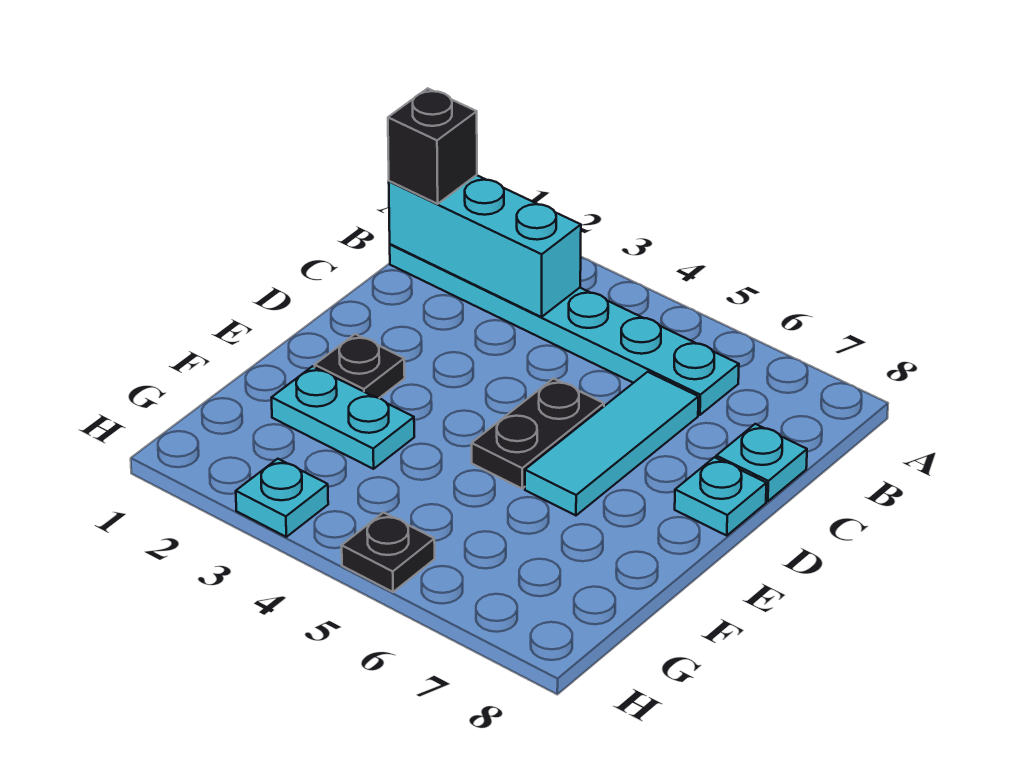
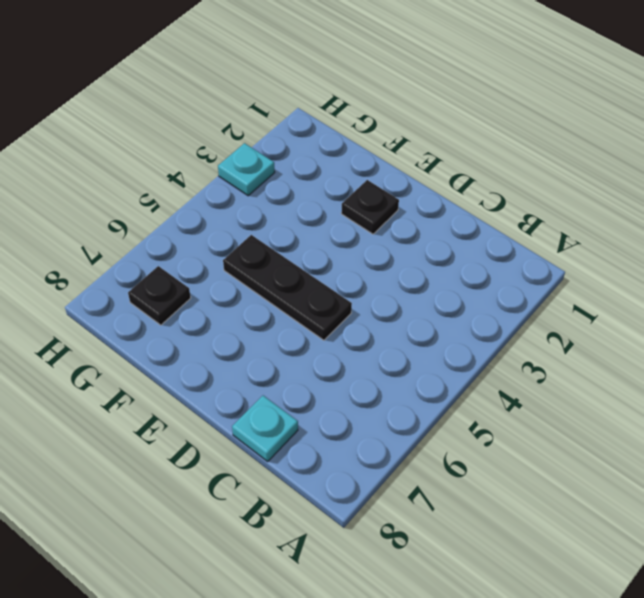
black plate D5:F5 level 1 -> black plate D5:E5 level 1
black plate G7 level 1 -> black plate H5 level 1
none -> cyan plate B1:B6 level 1
none -> cyan tile C6:E6 level 1

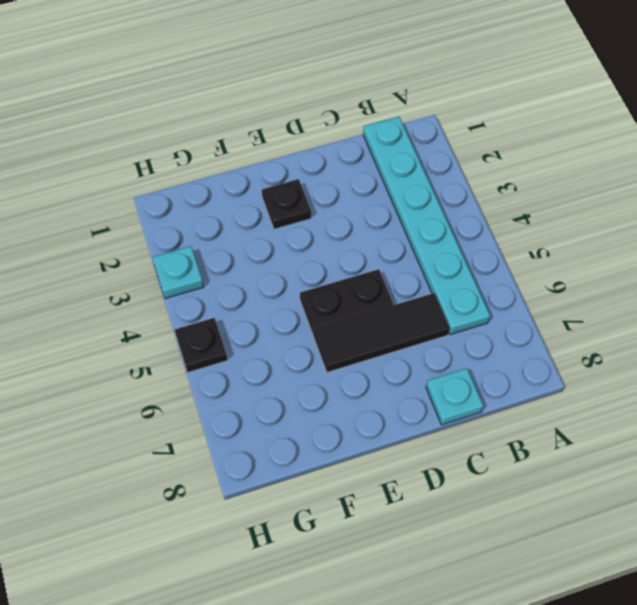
black tile C6:E6 level 1 -> cyan tile C6:E6 level 1
none -> cyan plate D8 level 1
none -> cyan plate F2:F3 level 1

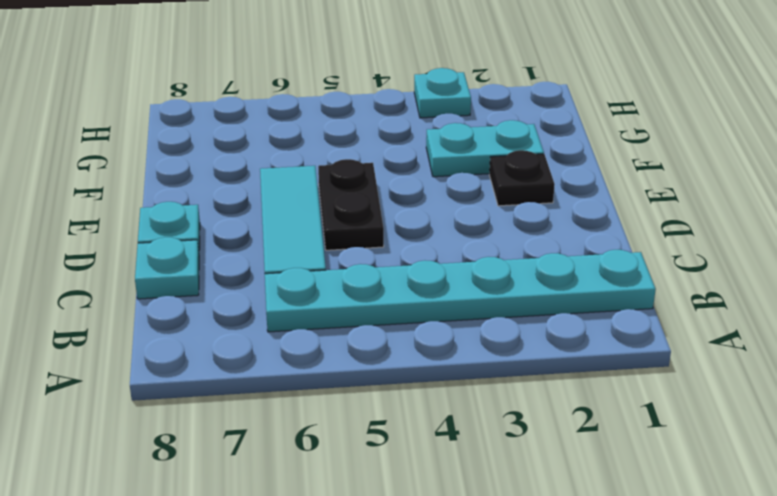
none -> black plate H5 level 1
none -> cyan brick B1:B3 level 2

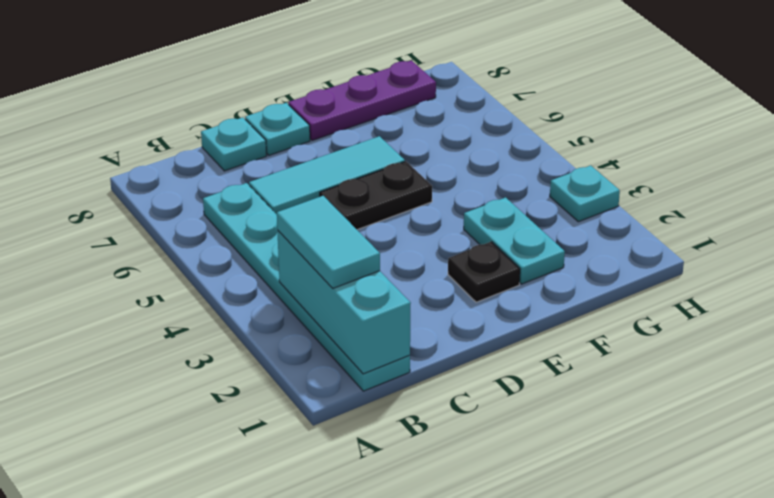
cyan tile B2:B3 level 3 -> none
purple plate E8:G8 level 1 -> none
none -> black plate H5 level 1
none -> black brick B1 level 3

